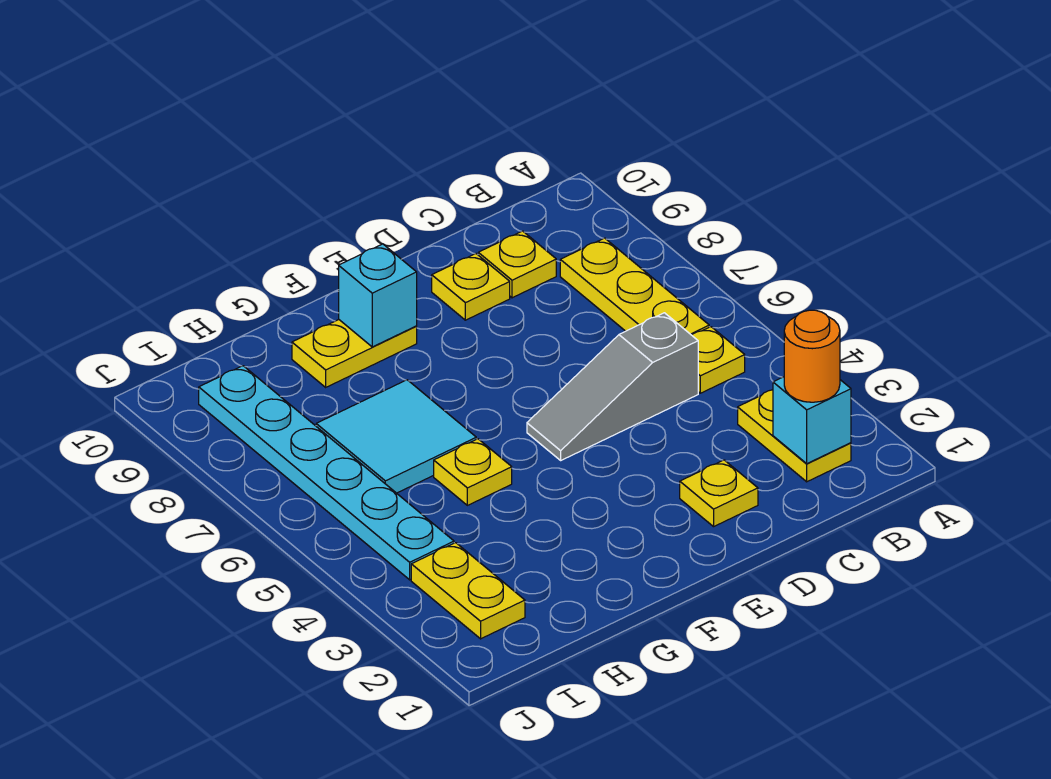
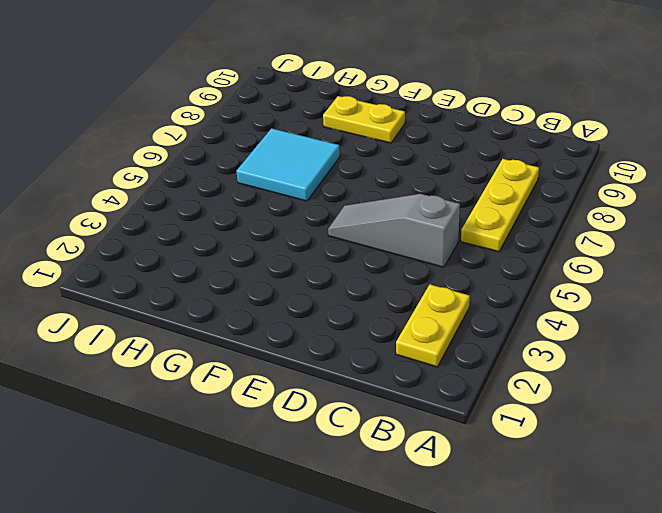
none -> yellow plate B5 level 1
none -> yellow plate C9 level 1
none -> yellow plate D2 level 1

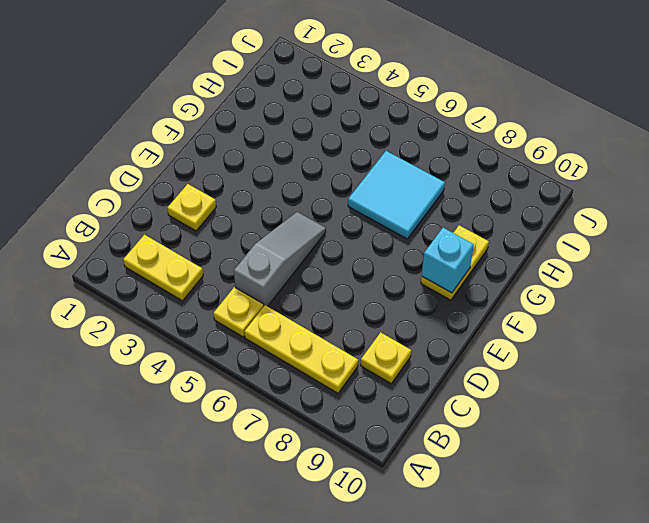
none -> yellow plate D9 level 1
none -> yellow plate G5 level 1
none -> yellow plate I2:I3 level 1

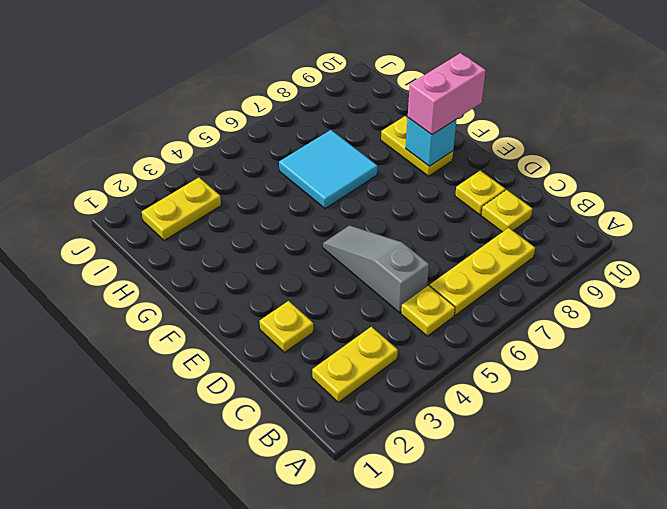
pink brick F9:F10 level 3 -> none
none -> yellow plate G5 level 1
none -> cyan plate I4:I9 level 1
none -> cyan brick B2 level 2

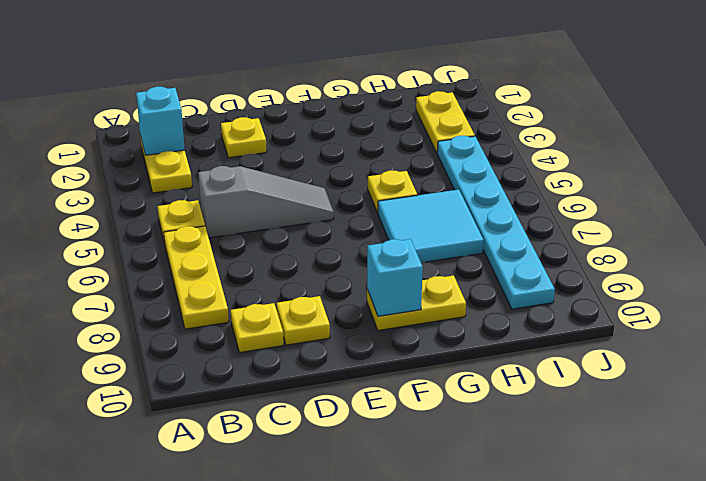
none -> orange round brick B2 level 3

